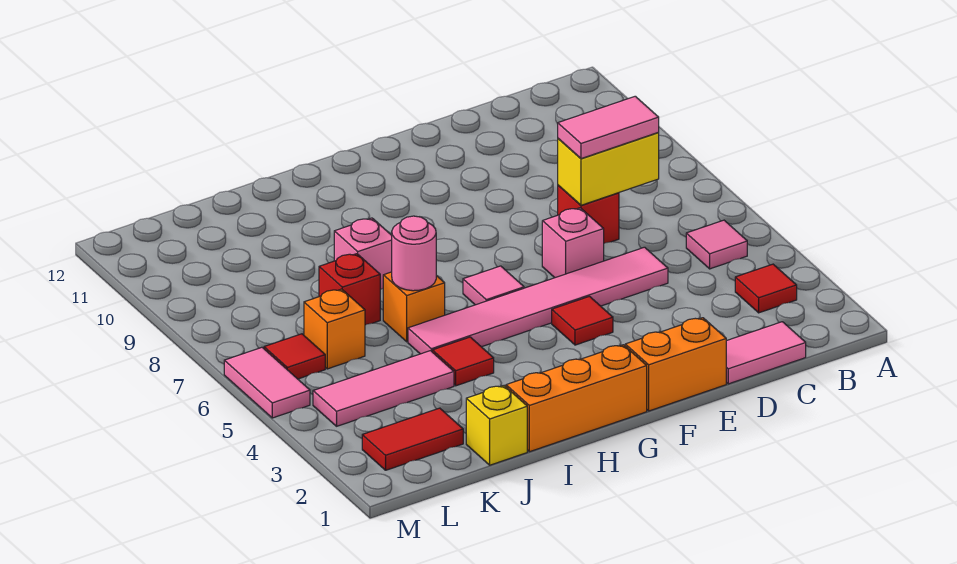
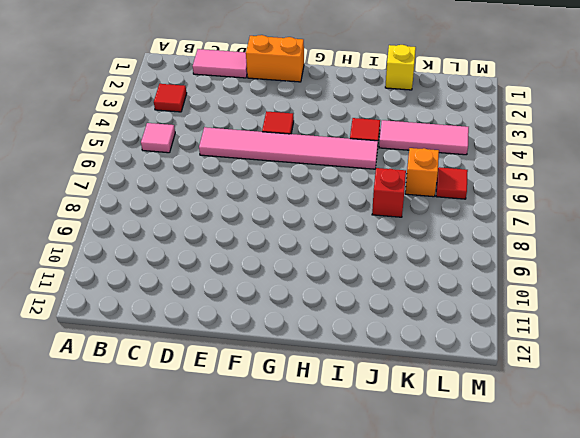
none -> red brick D7 level 1
none -> pink brick E6 level 1
none -> orange brick G1:I1 level 1

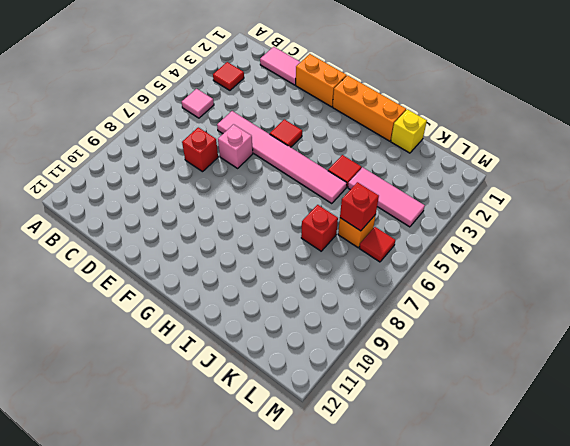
red brick K6 level 2 -> none
none -> pink tile G6 level 1
none -> orange brick I6 level 1
none -> pink brick I8 level 1

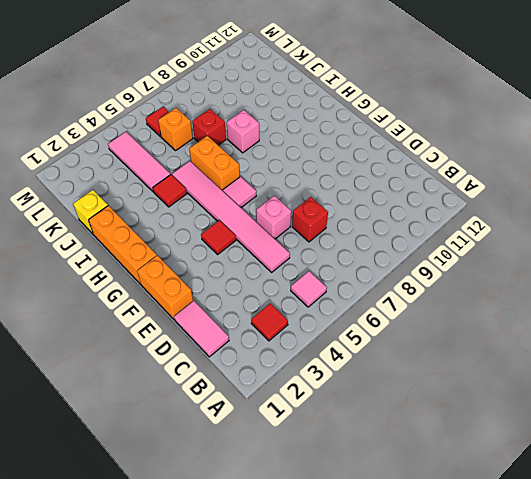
orange brick H6:I6 level 1 -> orange brick I6 level 1
none -> red tile K2:L2 level 1
none -> pink tile M5:M6 level 1
none -> yellow brick C7:D7 level 2

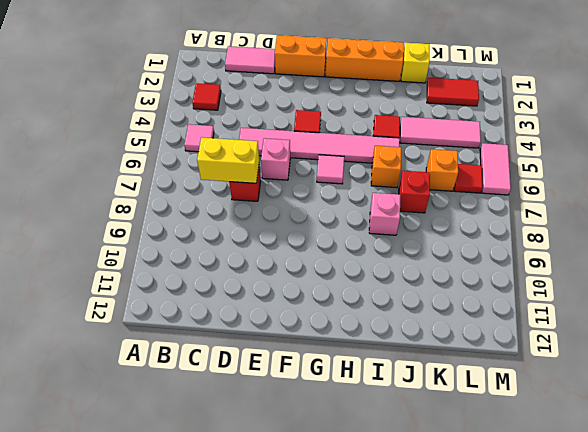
none -> pink round brick I6 level 2
none -> pink tile C7:D7 level 3

